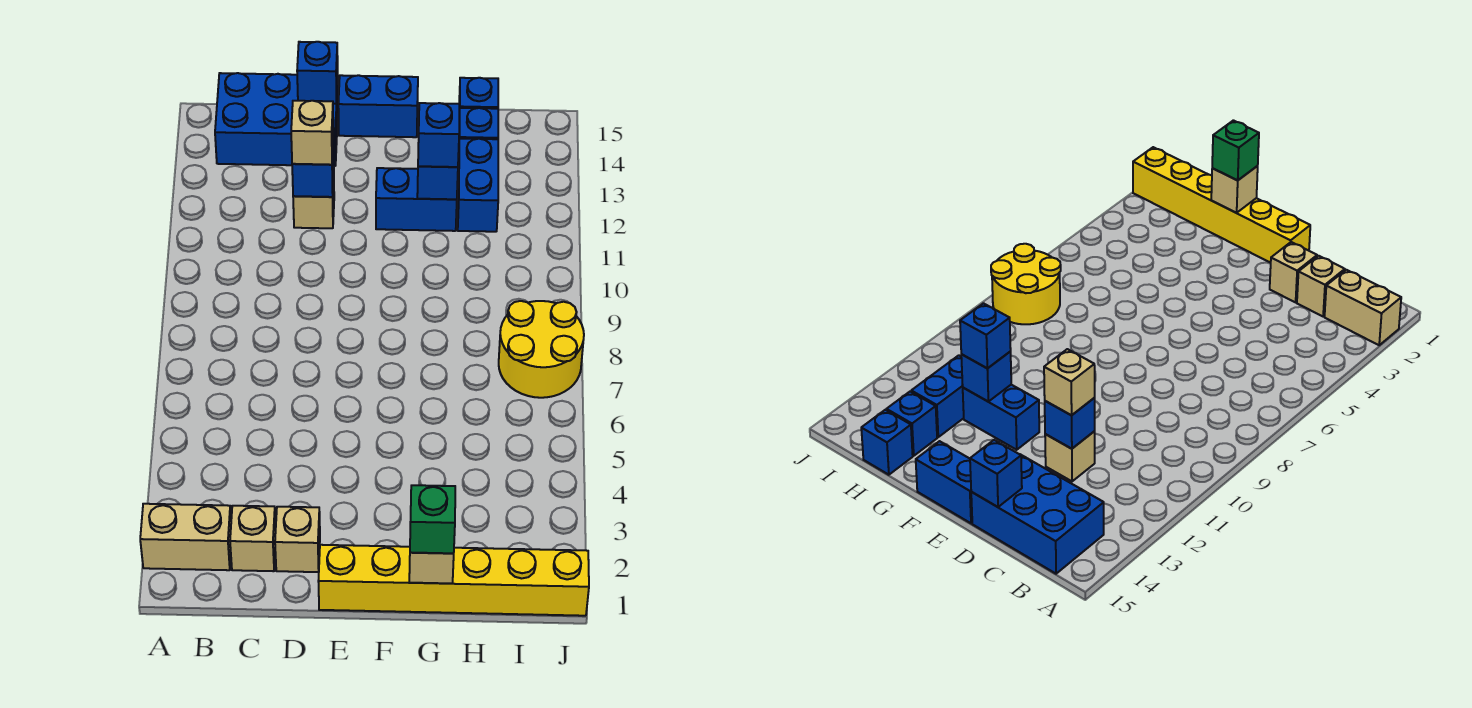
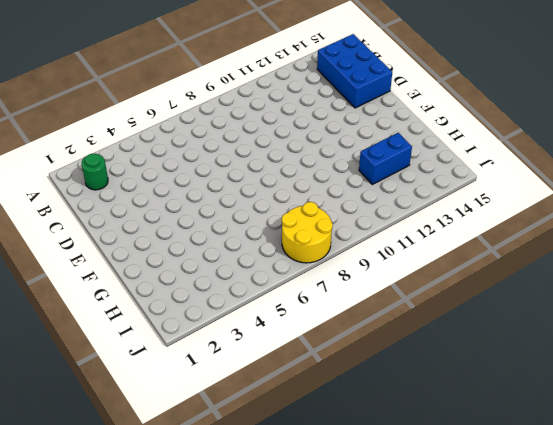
green round brick B2 level 1 -> tan brick A2:B2 level 1
none -> tan brick C2 level 1
none -> tan brick D2 level 1
none -> tan brick D12 level 1

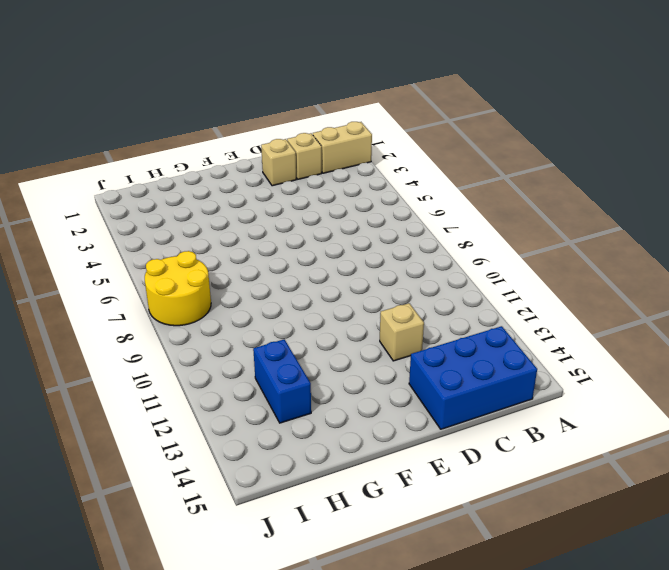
none -> yellow brick E1:J1 level 1
none -> blue brick E15:F15 level 1
none -> blue brick F12:G12 level 1

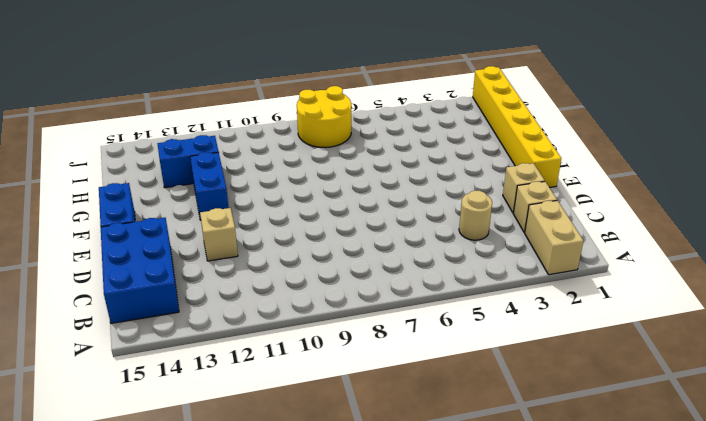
tan round brick C4 level 1 -> none
none -> blue brick H14 level 1
none -> blue brick H15 level 1
none -> blue brick D12 level 2

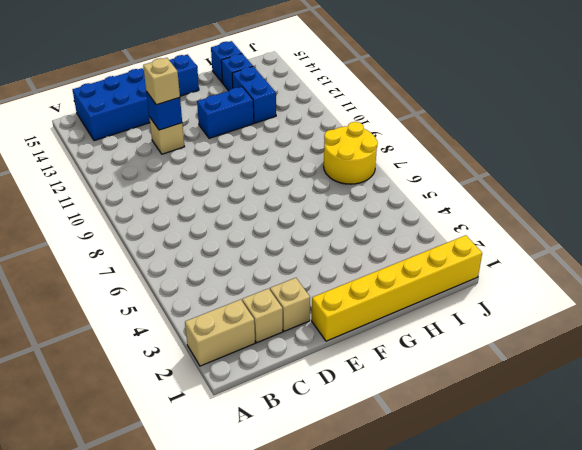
none -> blue brick D15 level 2
none -> tan brick G1 level 2
none -> blue brick G12 level 2

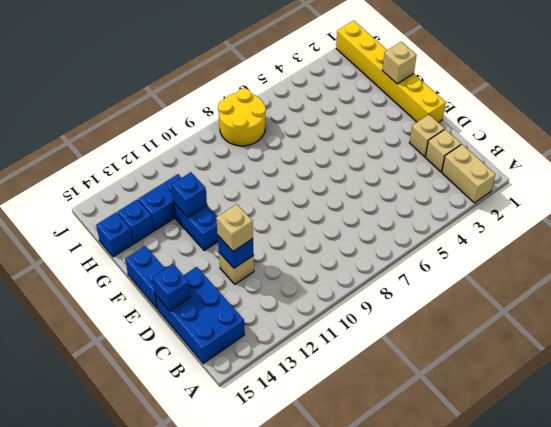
none -> green brick G1 level 3
none -> blue brick G12 level 3

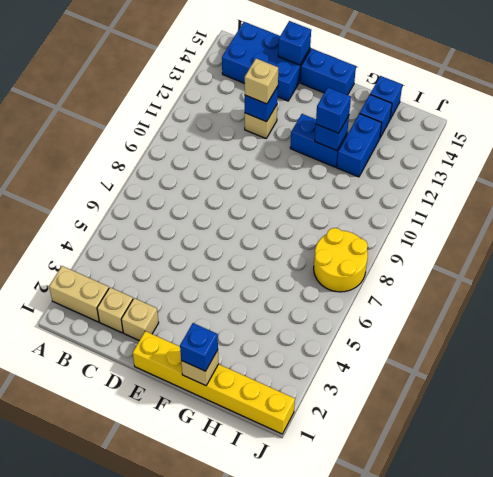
blue brick G1 level 3 -> green brick G1 level 3

